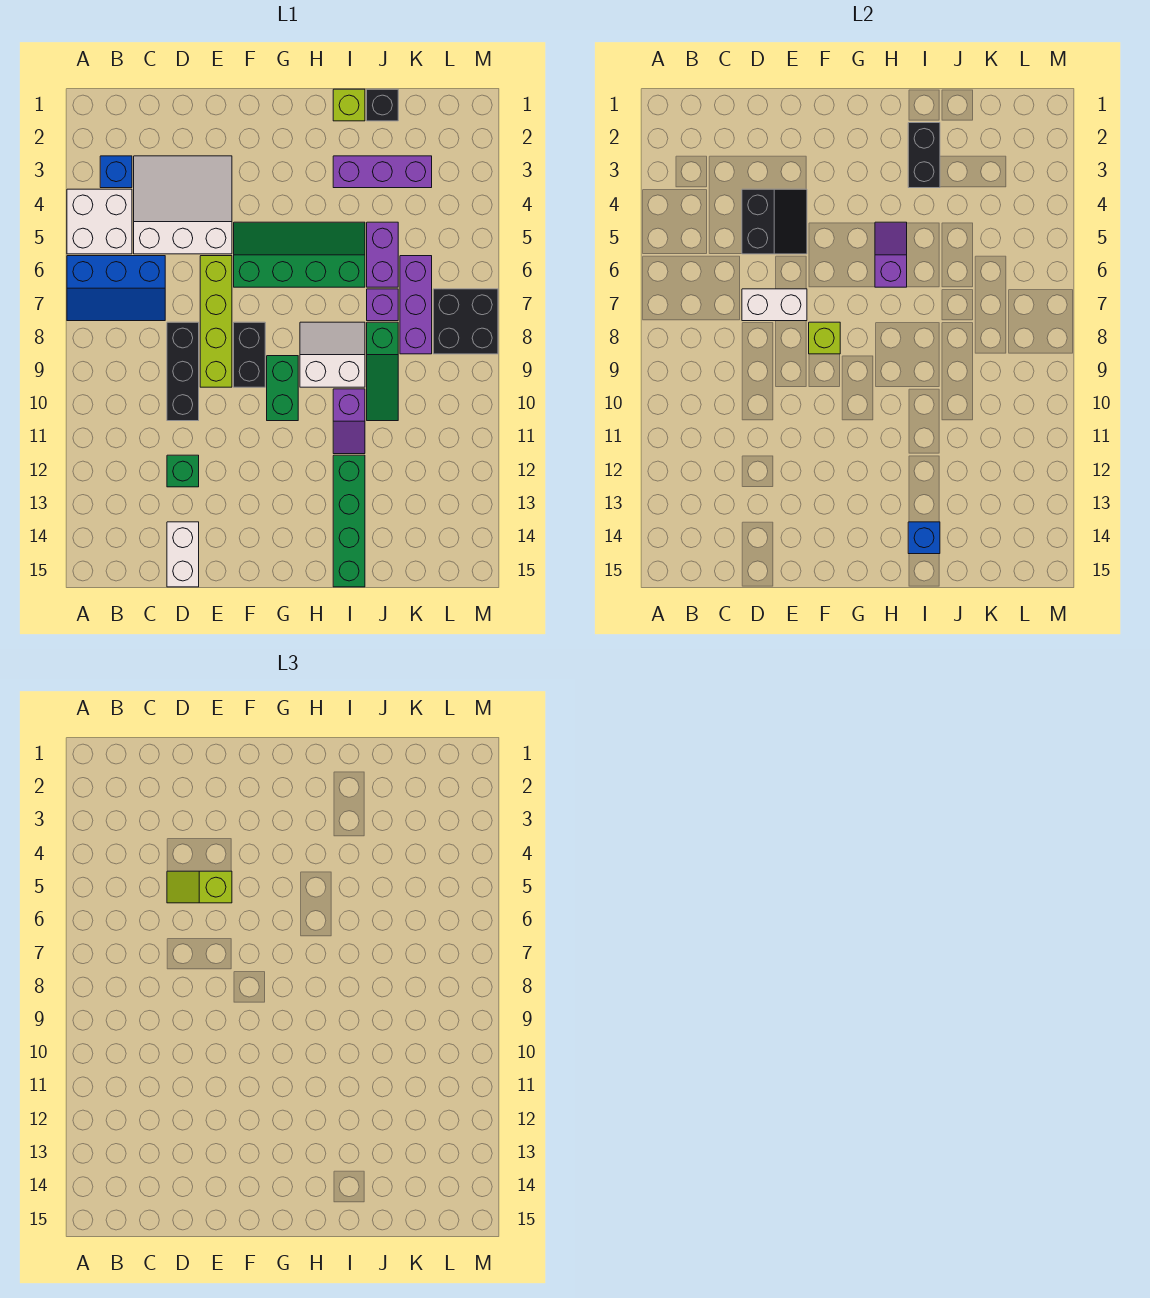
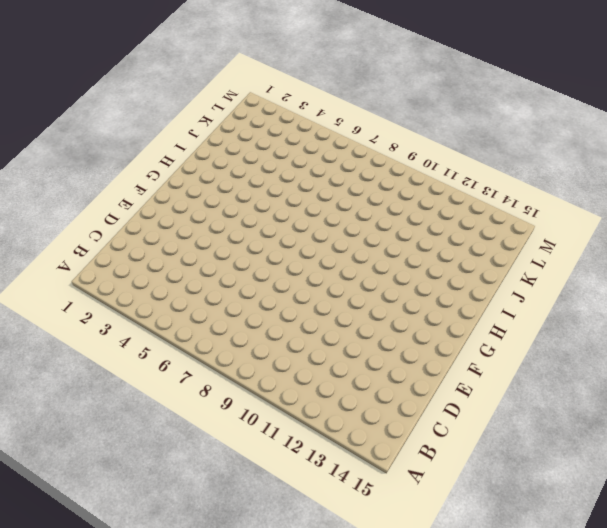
none -> white brick A4:B5 level 1
none -> blue slope A6:C7 level 1 top 6
none -> blue brick B3 level 1

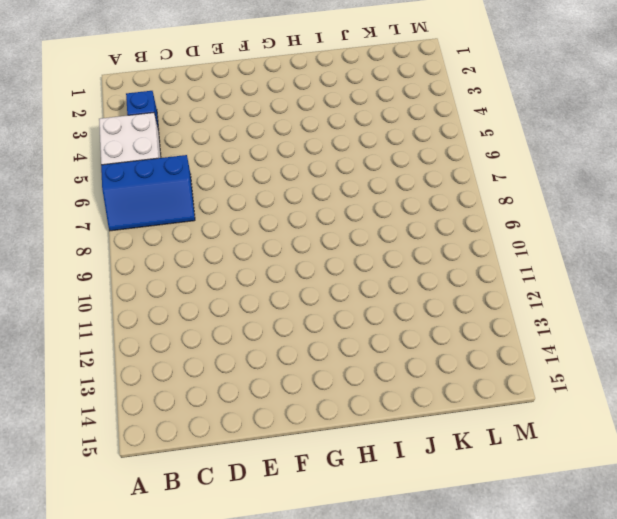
none -> white slope C3:E5 level 1 top 5
none -> black brick D8:D10 level 1
none -> green brick D12 level 1

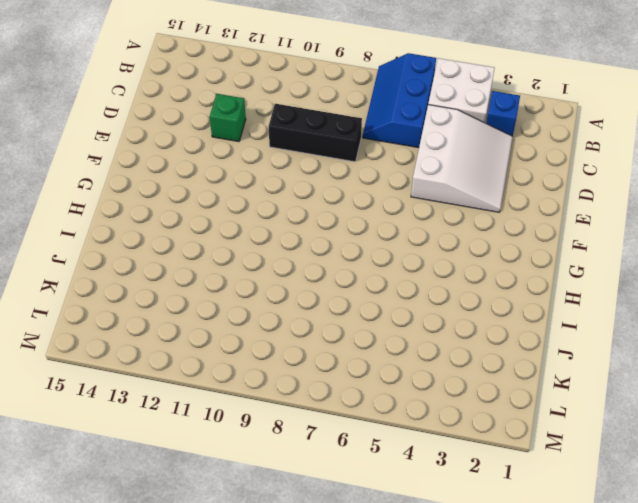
none -> white brick D14:D15 level 1
none -> lime brick E6:E9 level 1
none -> green slope F5:I6 level 1 top 6

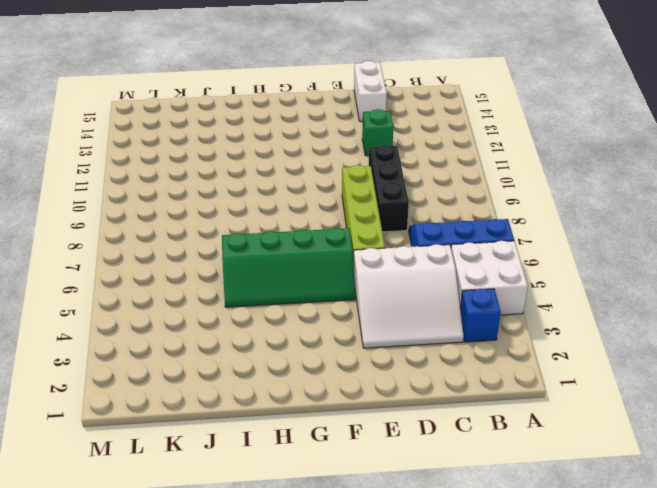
none -> black brick F8:F9 level 1
none -> green brick G9:G10 level 1
none -> white slope H8:I9 level 1 top 9

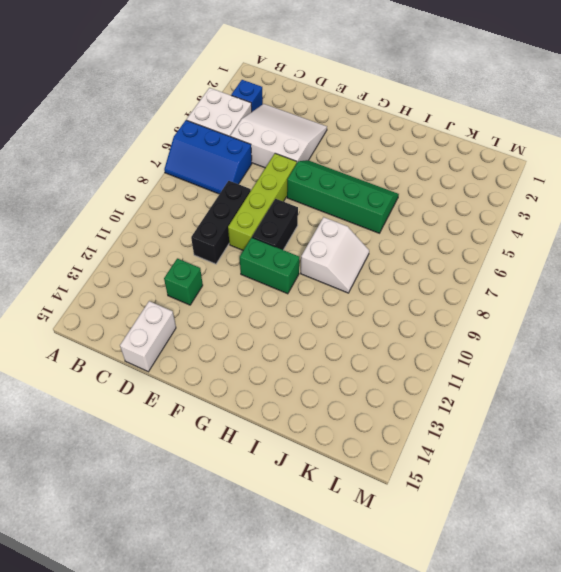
green brick F10:G10 level 1 -> green brick G9:G10 level 1
white slope H8:I9 level 1 top H -> white slope H8:I9 level 1 top 9
none -> lime brick I1 level 1
none -> purple brick I3:K3 level 1
none -> purple slope I10:I11 level 1 top 10

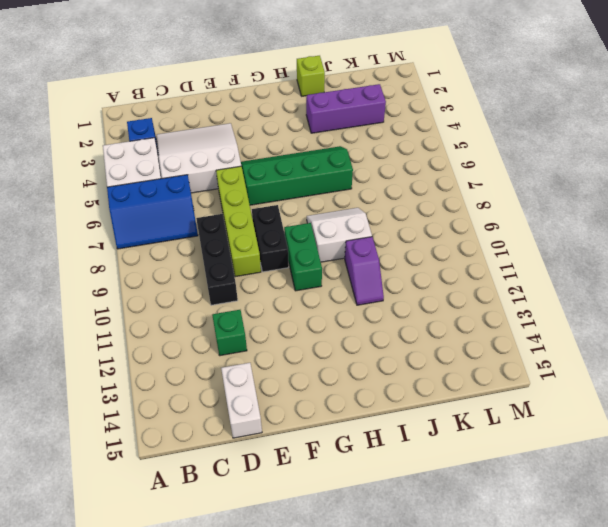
none -> green brick I12:I15 level 1
none -> black brick J1 level 1
none -> purple brick J5:J6 level 1

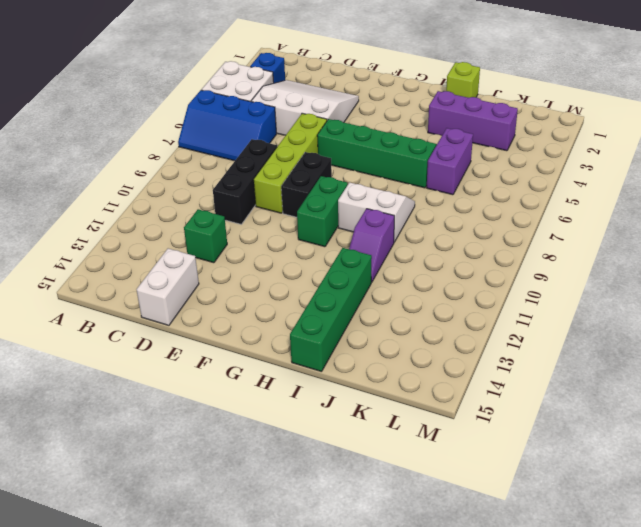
none -> black brick J1 level 1
none -> purple brick J7 level 1
none -> green slope J8:J10 level 1 top 8

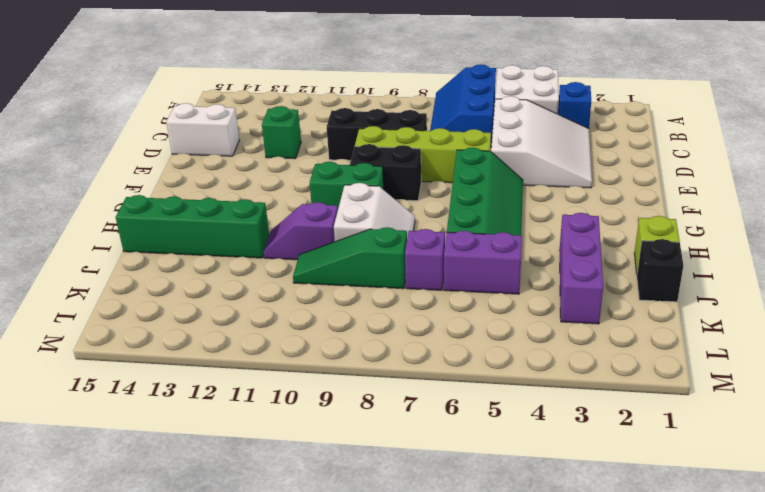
none -> purple brick K6:K8 level 1
none -> black brick L7:M8 level 1
none -> black slope D4:E5 level 2 top D

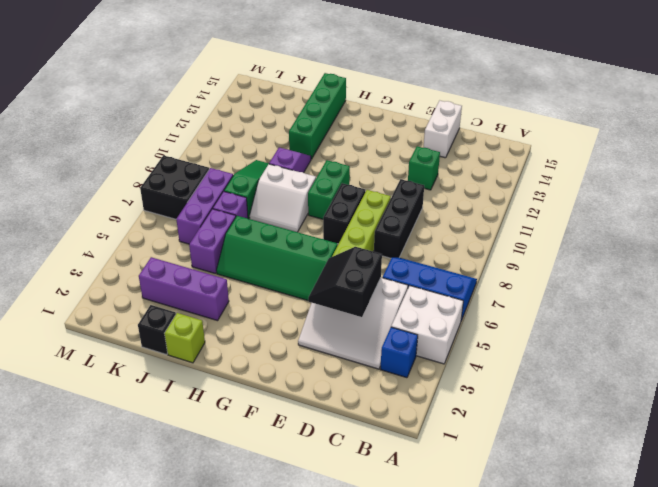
none -> white brick D7:E7 level 2
none -> lime brick F8 level 2
none -> purple slope H5:H6 level 2 top 6

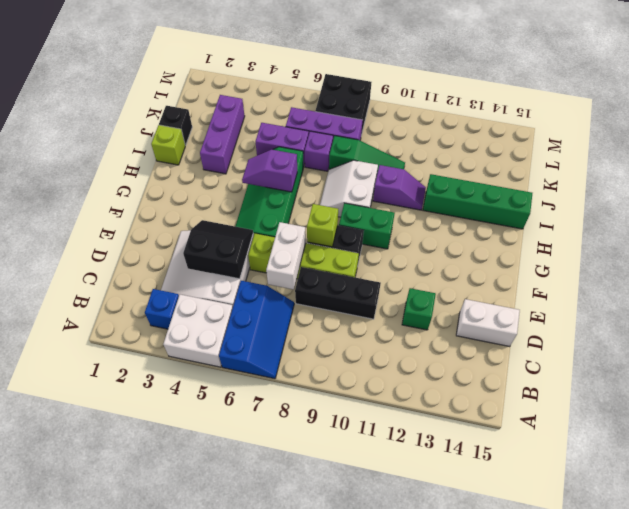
none -> black brick I2:I3 level 2
none -> blue brick I14 level 2
none -> lime slope D5:E5 level 3 top E

